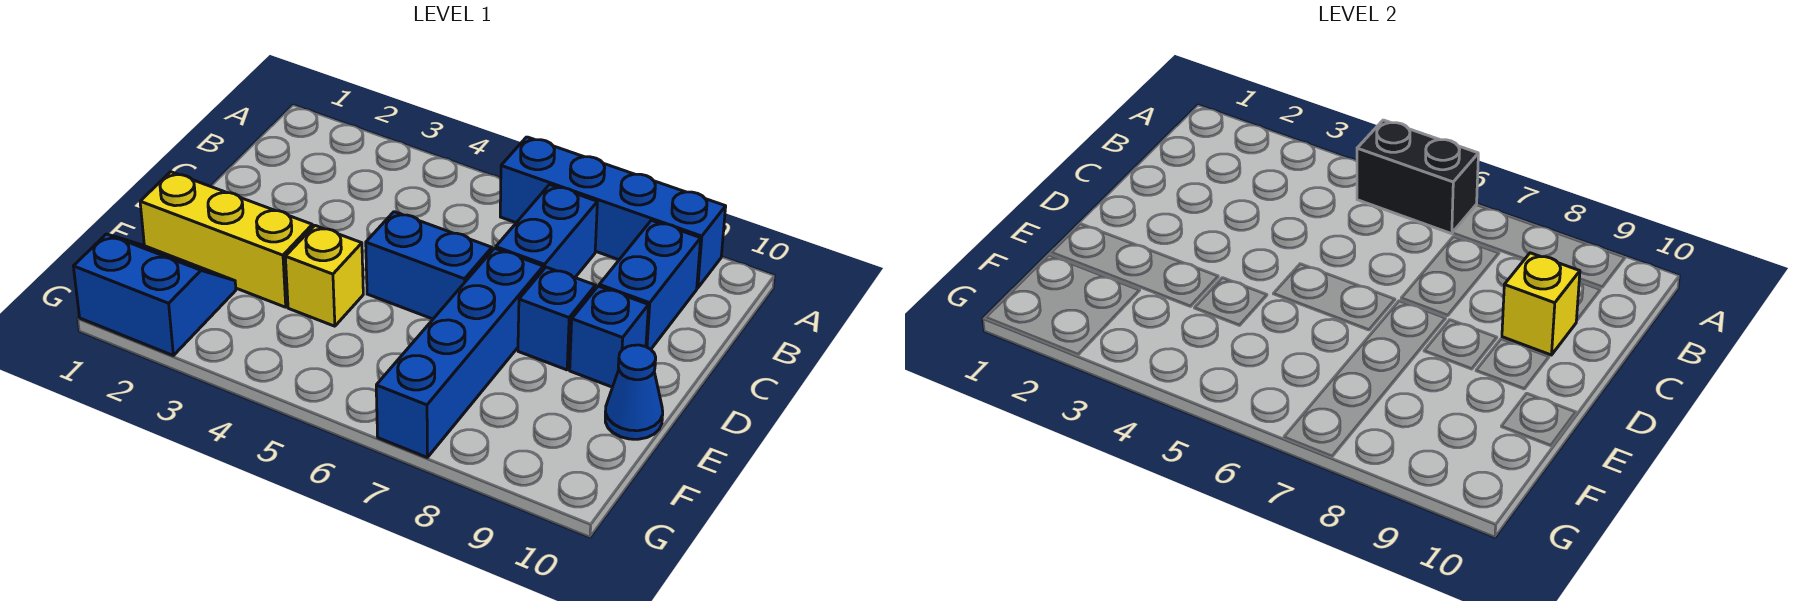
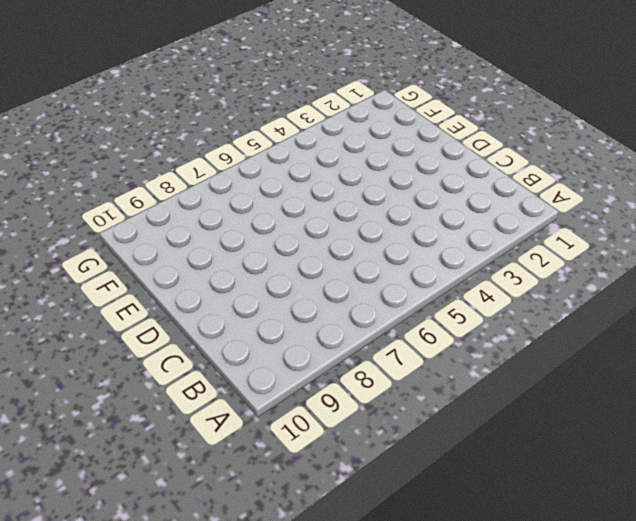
none -> blue brick A6:A9 level 1
none -> blue brick B7:C7 level 1
none -> blue brick B9:C9 level 1

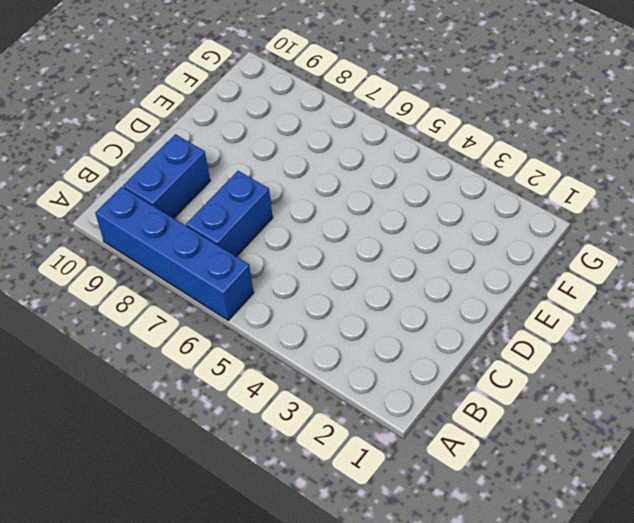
none -> blue brick D5:D6 level 1
none -> blue brick D7:G7 level 1
none -> blue brick D8 level 1

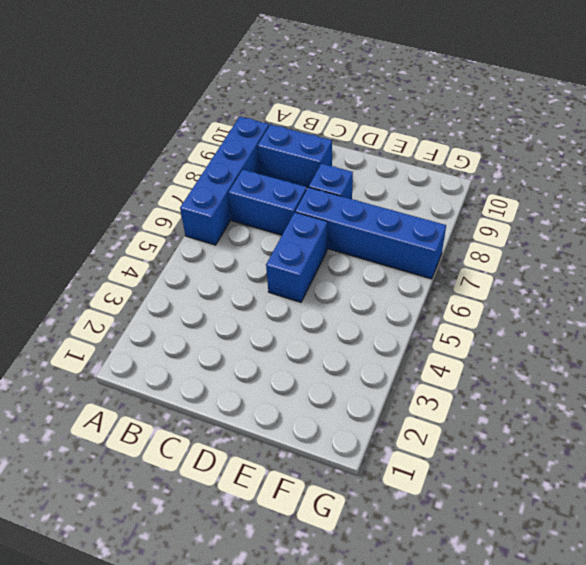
none -> blue brick D9 level 1
none -> yellow brick E1:E3 level 1
none -> yellow brick E4 level 1

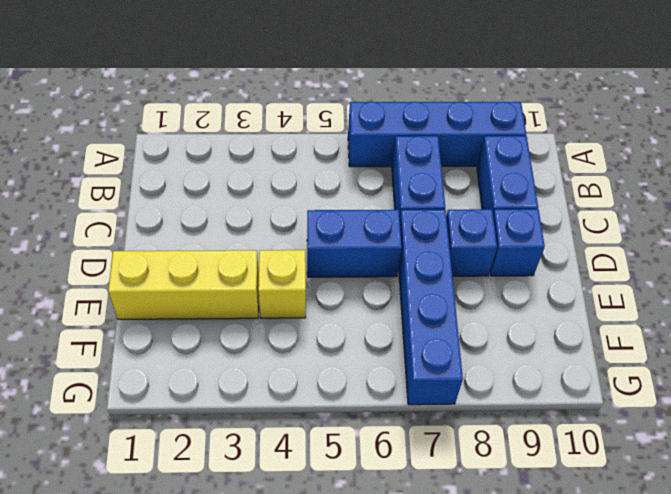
none -> blue cone E10 level 1
none -> blue slope F1:G2 level 1 top G
none -> black brick A5:A6 level 2

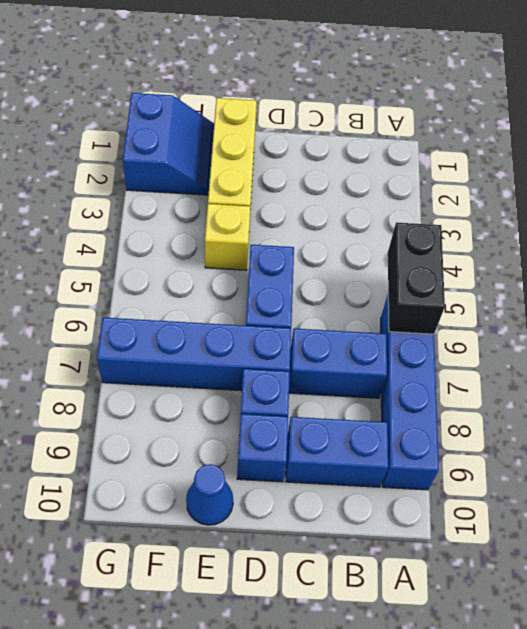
none -> yellow brick C9 level 2

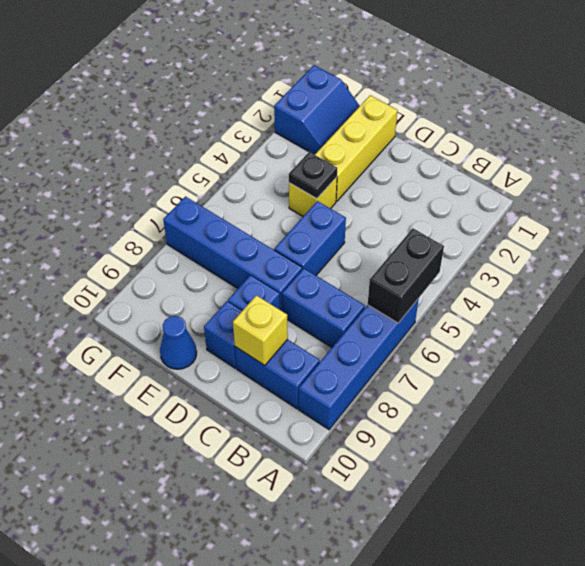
black plate E4 level 2 -> none

